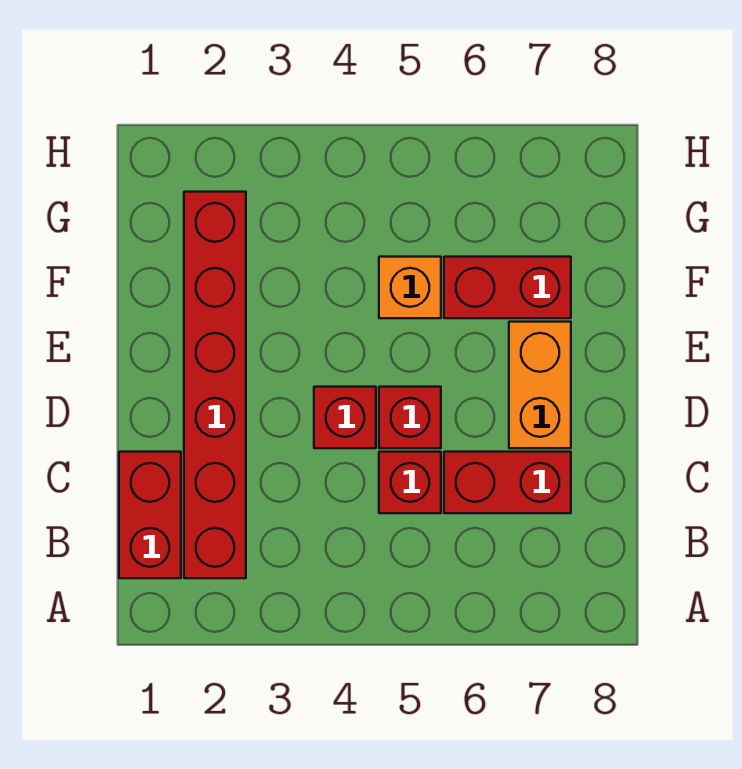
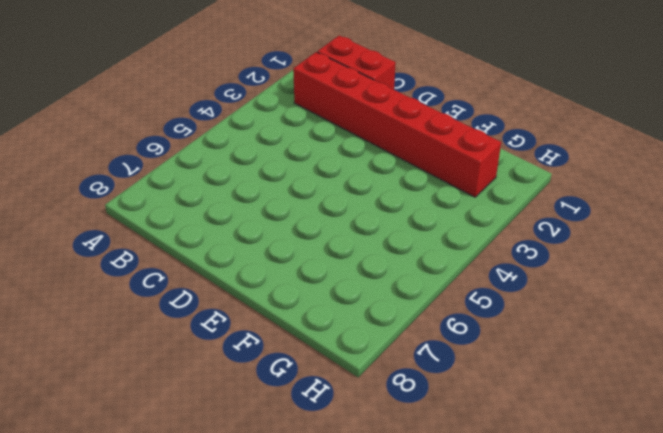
none -> red brick C5 level 1
none -> red brick C6:C7 level 1

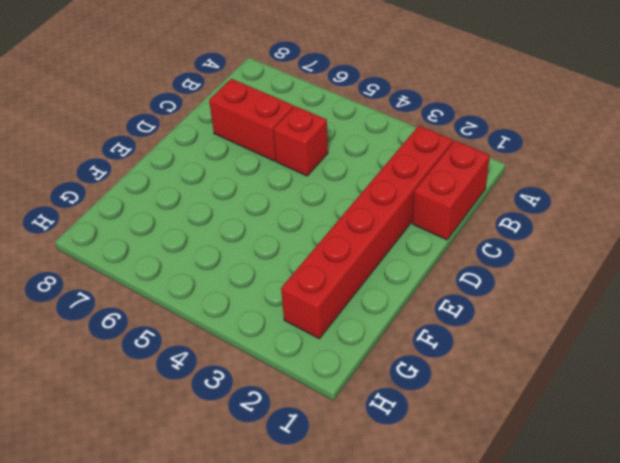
none -> red brick D4 level 1
none -> red brick D5 level 1

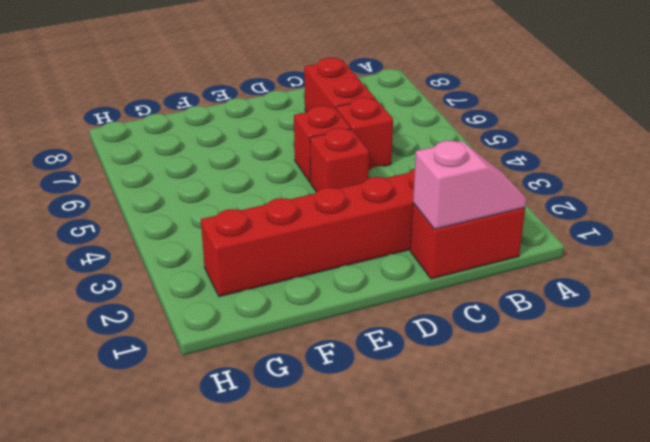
pink slope B1:C1 level 2 top C -> none
none -> orange brick D7:E7 level 1
none -> orange brick F5 level 1

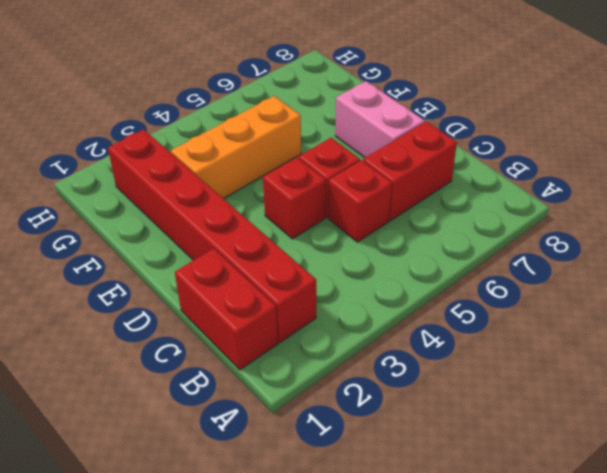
pink brick D7:E7 level 1 -> orange brick D7:E7 level 1
orange brick F3:F5 level 1 -> orange brick F5 level 1
none -> red brick F6:F7 level 1

